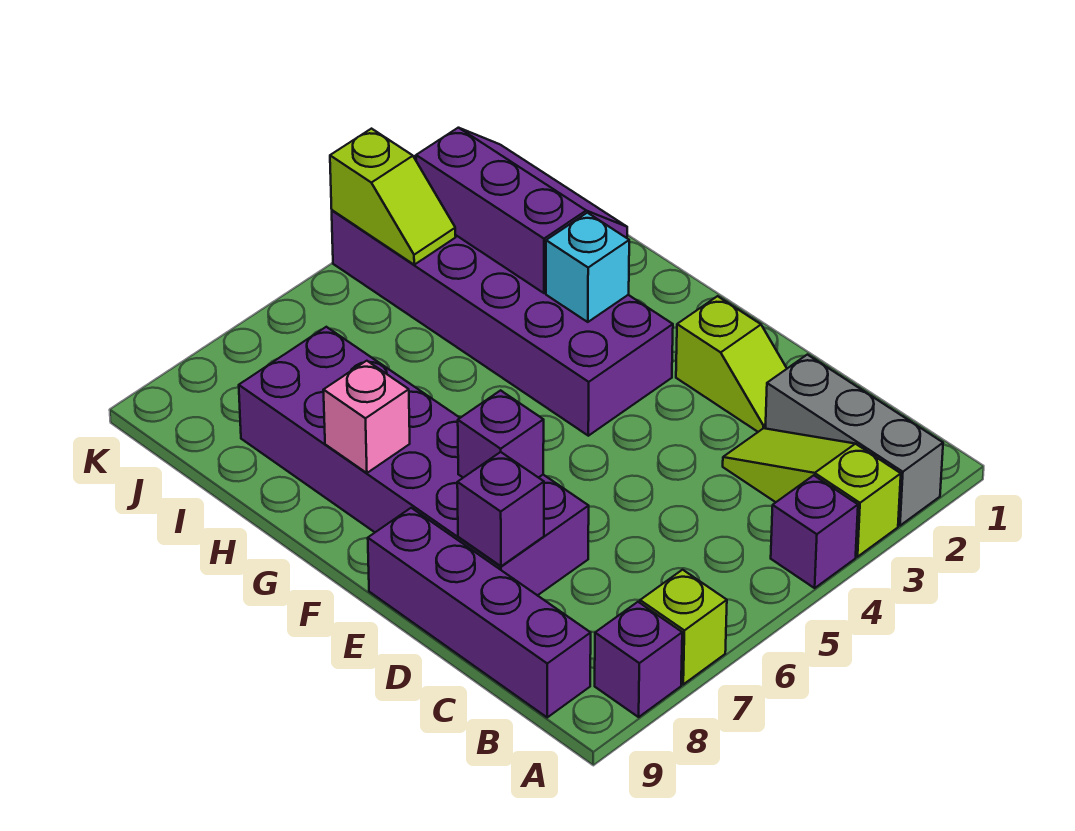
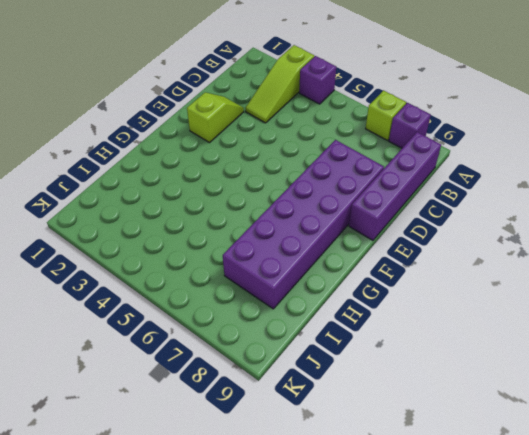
none -> grey brick A2:C2 level 1
none -> purple brick F3:K4 level 1
none -> purple brick D8 level 2

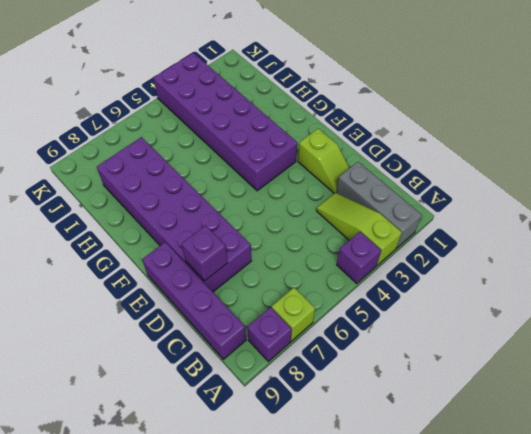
none -> purple brick E7 level 2
none -> cyan brick G3 level 2
none -> pink brick G8 level 2

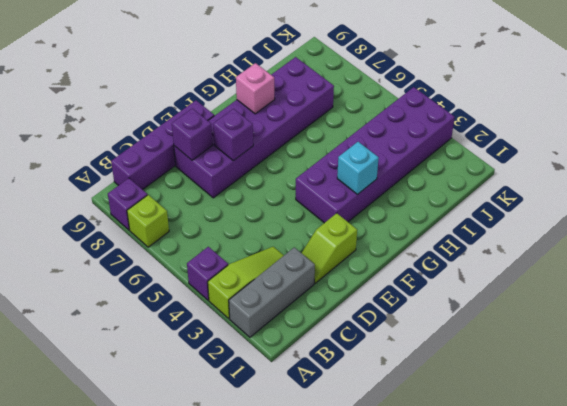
none -> purple slope H2:J3 level 2 top 3
none -> lime slope J4:K4 level 2 top K

